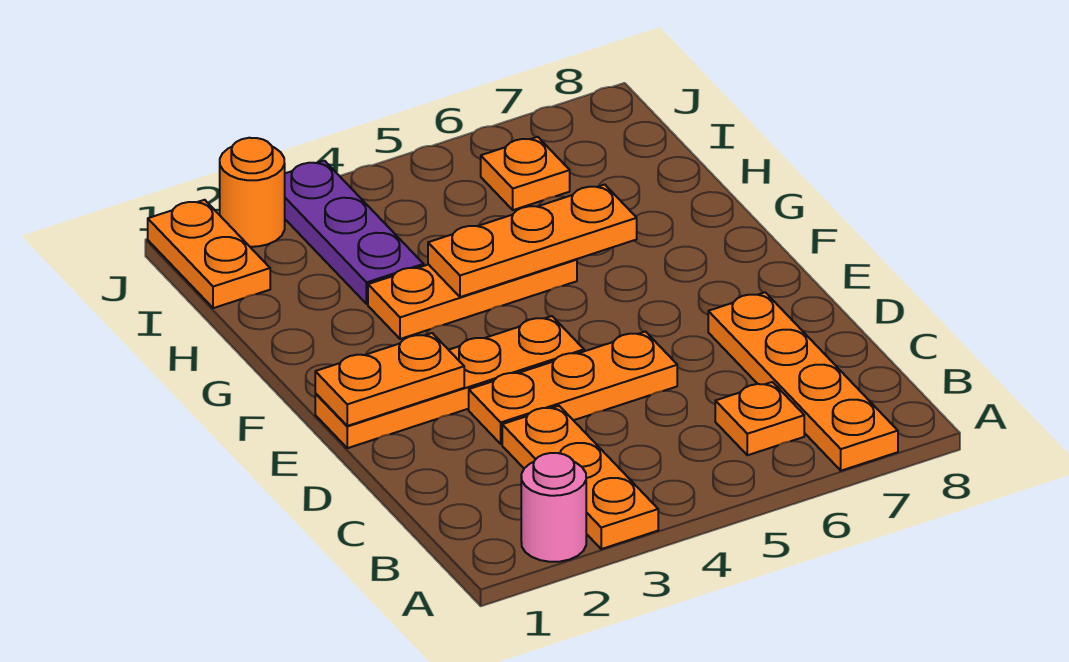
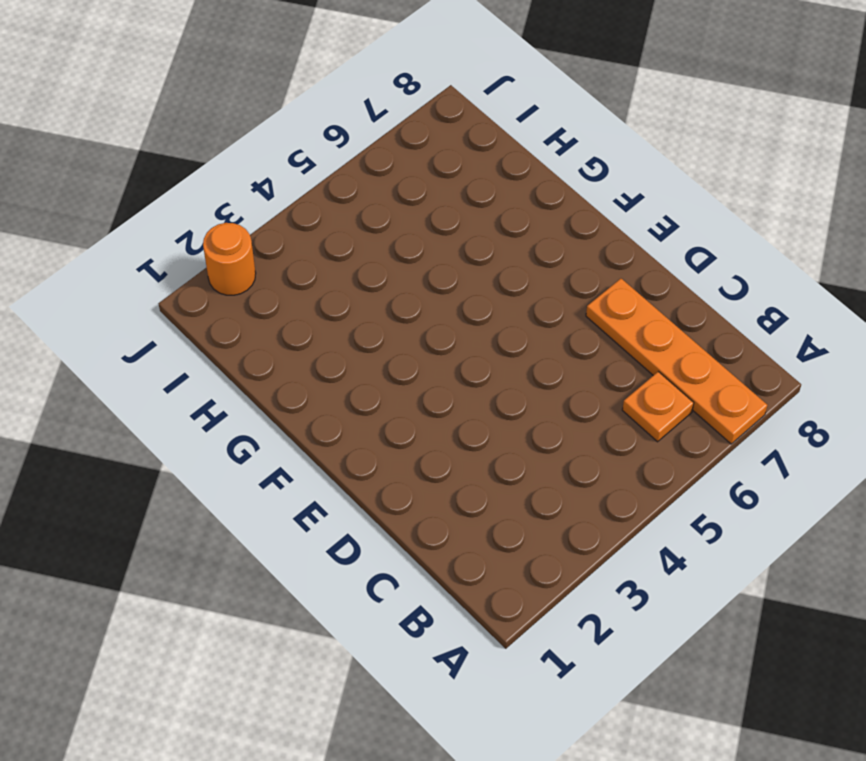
none -> pink round brick A2 level 1
none -> orange plate A3:C3 level 1
none -> orange plate D3:D5 level 1

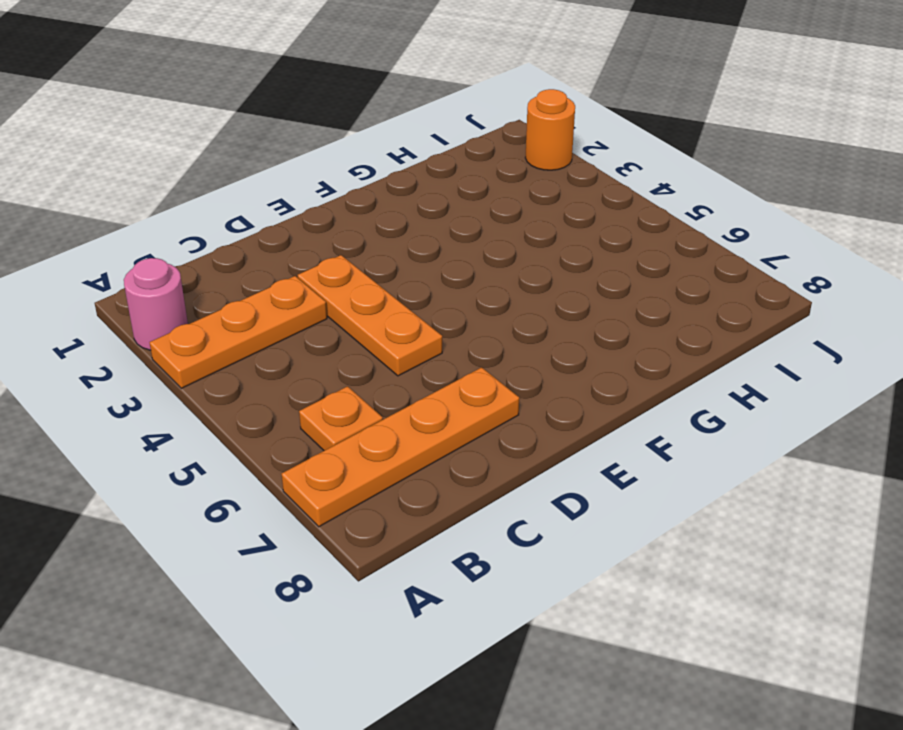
none -> orange plate E1:E4 level 1
none -> orange plate G3:G5 level 1
none -> purple plate H3:J3 level 1

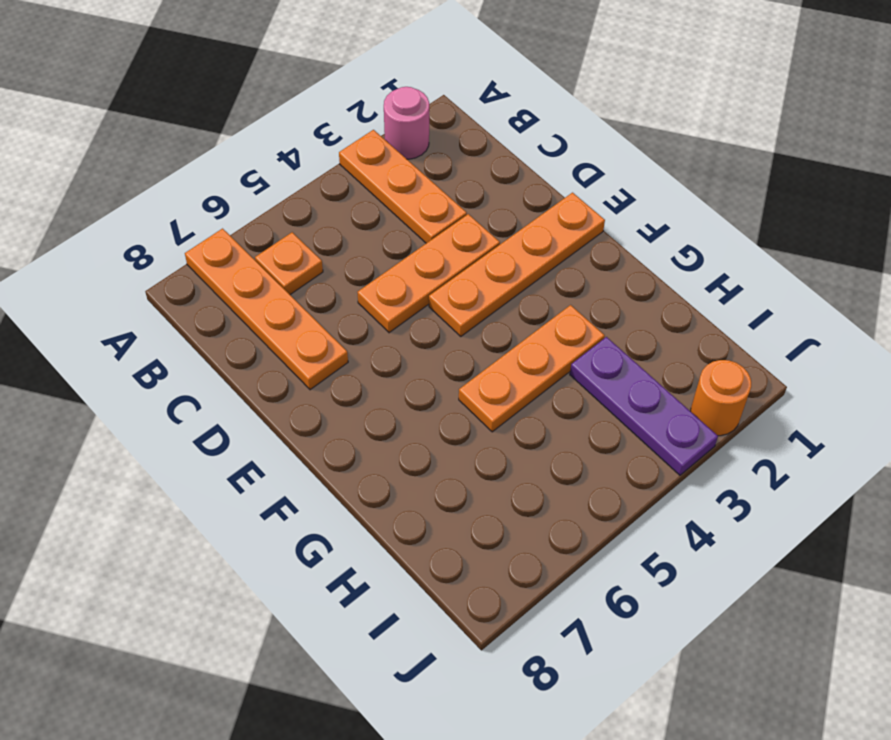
none -> orange plate I1:J1 level 1
none -> orange plate I6 level 1
none -> orange plate E1:E2 level 2

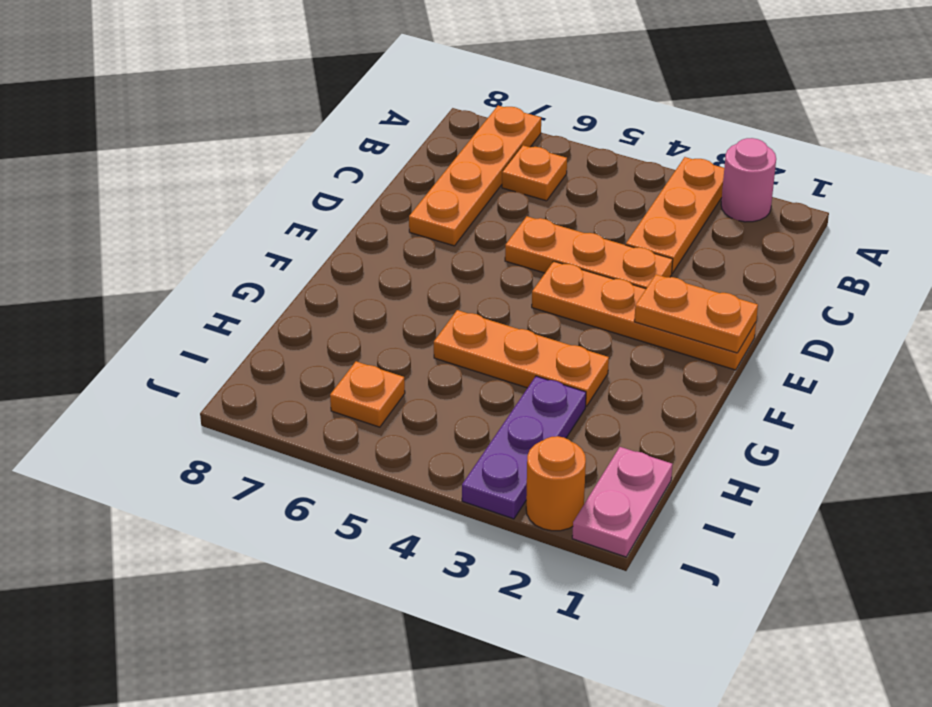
pink plate I1:J1 level 1 -> orange plate I1:J1 level 1
none -> orange plate G4:G6 level 2

